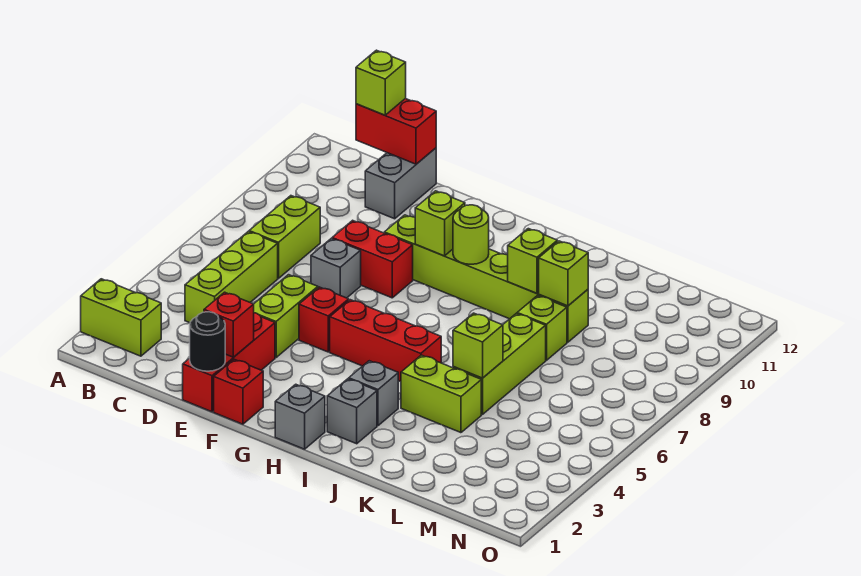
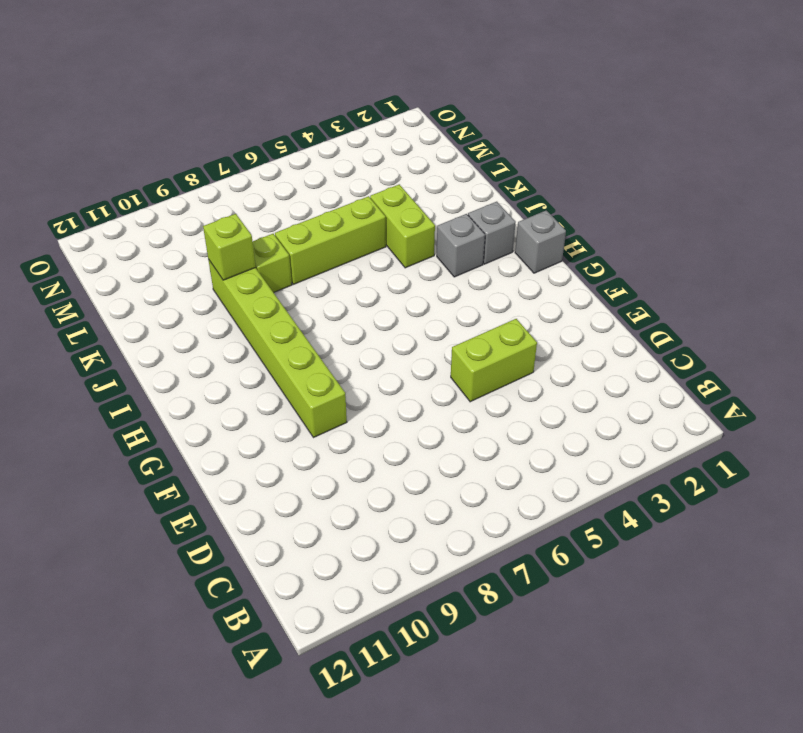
none -> lime brick A2:B2 level 1
none -> lime brick C4:C6 level 1
none -> lime brick C7:C8 level 1

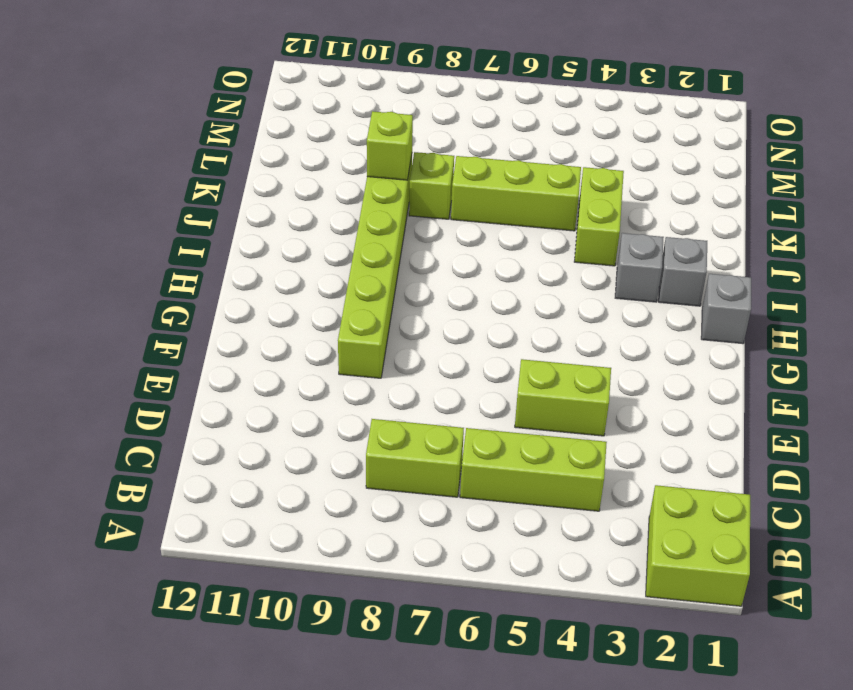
lime brick A1:B2 level 1 -> lime brick A2:B2 level 1
none -> grey brick D11:D12 level 1
none -> red brick E1:E3 level 1
none -> grey brick E7 level 1

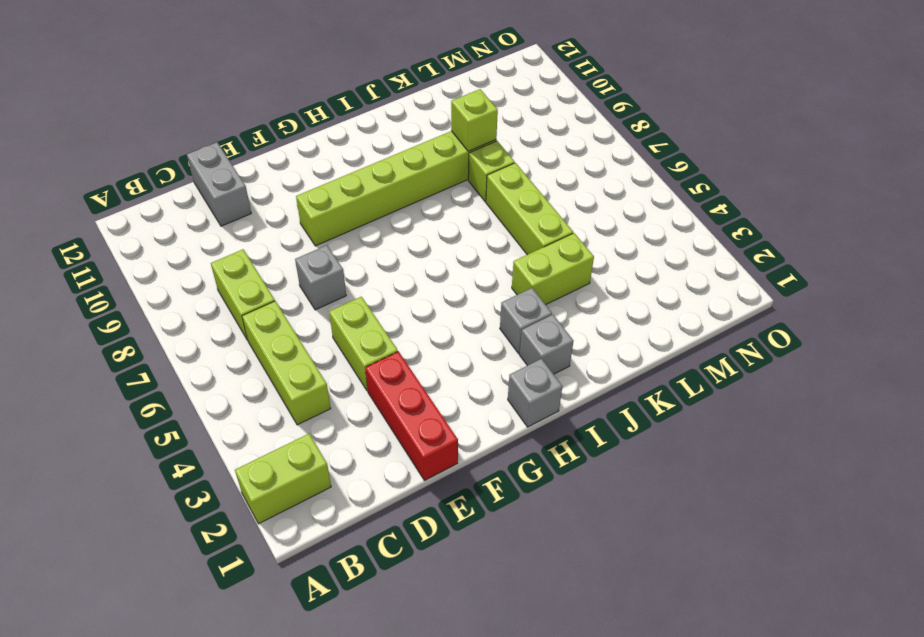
none -> red brick E8:F8 level 1
none -> red brick F1 level 1
none -> red brick F5 level 1

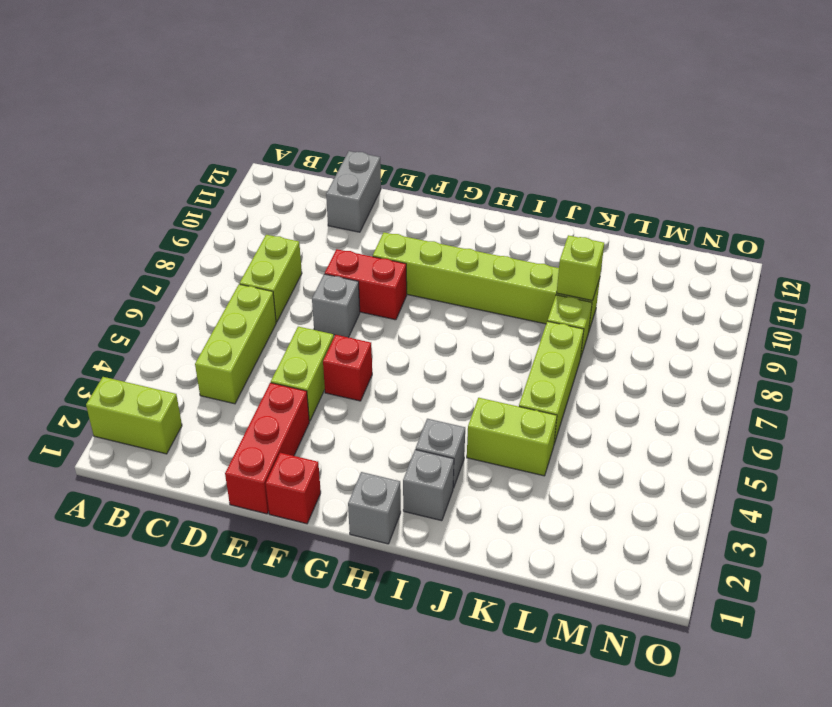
none -> red brick G5:I5 level 1
none -> red brick C12:D12 level 2
none -> black round brick E1 level 2

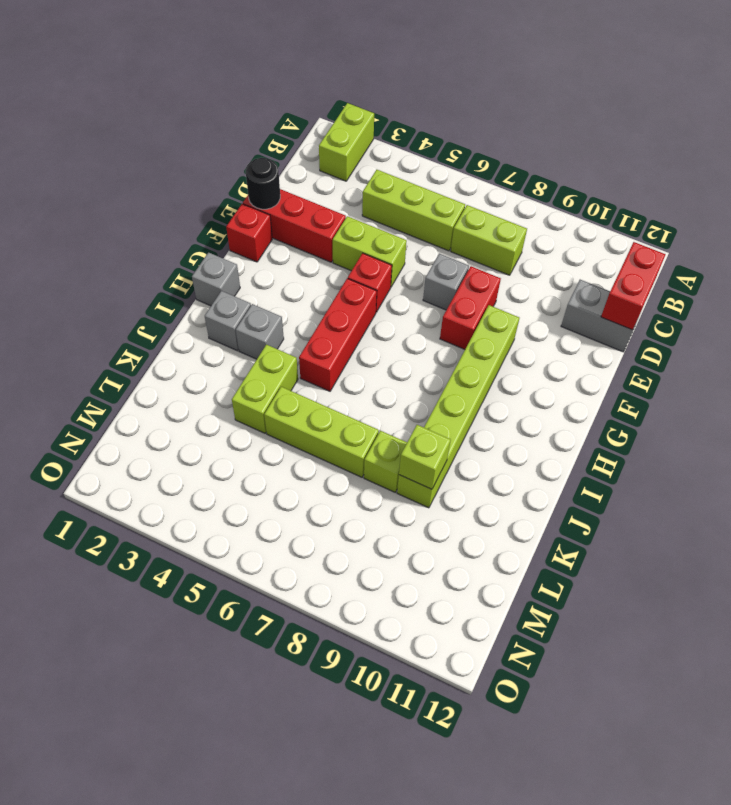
none -> red brick E2 level 2
none -> lime brick G9 level 2
none -> lime round brick H9 level 2

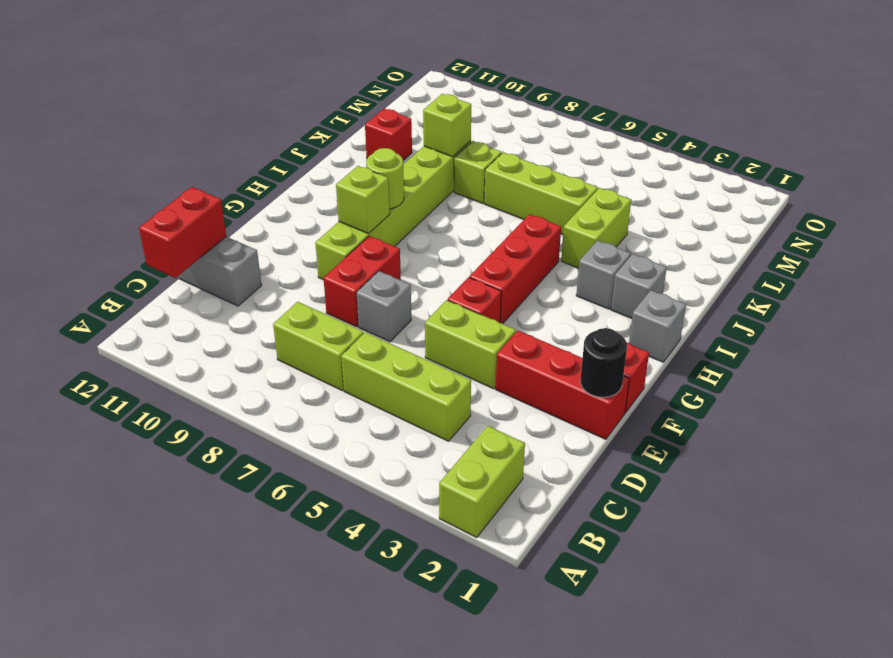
red brick K11 level 1 -> red brick E2 level 2
none -> lime brick J9 level 2
none -> lime brick K5 level 2
none -> lime brick C12 level 3

